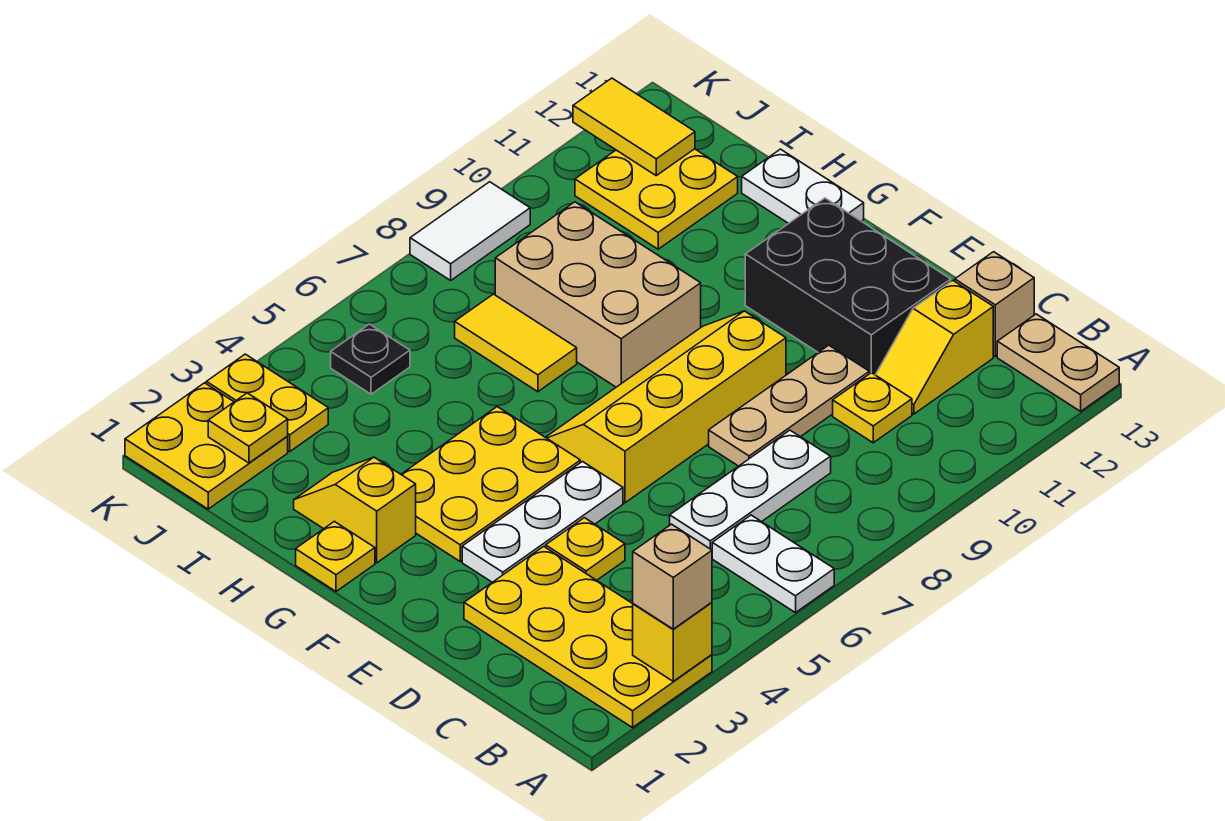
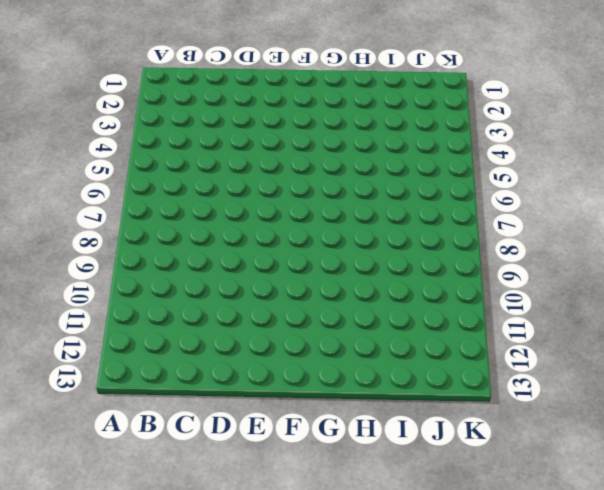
none -> yellow plate A2:D3 level 1
none -> white plate A6:B6 level 1
none -> tan plate A13:B13 level 1

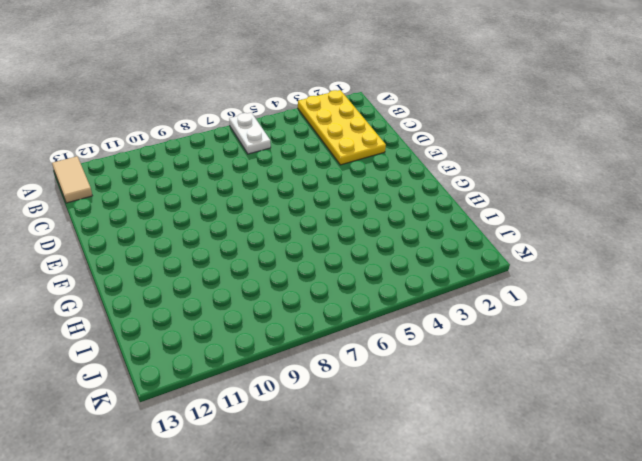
tan tile A13:B13 level 1 -> tan plate A13:B13 level 1
none -> white plate C6:C8 level 1
none -> yellow plate C10 level 1
none -> yellow slope C11:C12 level 1 top 12

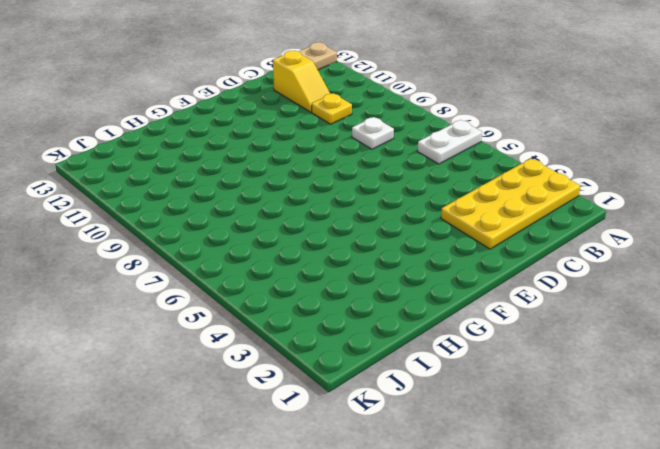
white plate C8 level 1 -> white plate C6:C8 level 1
none -> tan brick C13 level 1
none -> yellow plate D4 level 1
none -> tan plate D8:D10 level 1

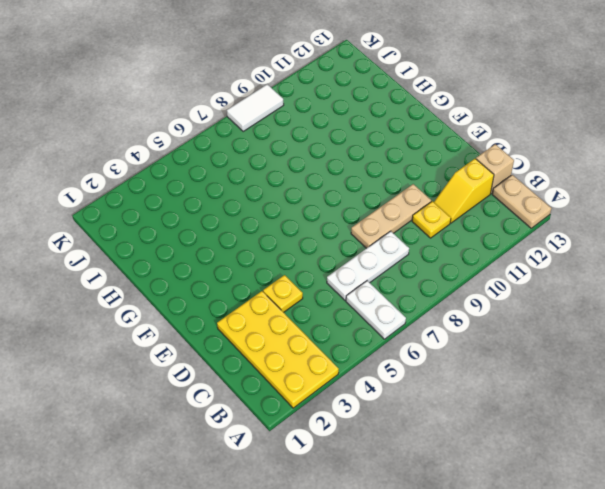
none -> black brick D11:F12 level 1
none -> white plate E3:E5 level 1
none -> yellow slope E6:F9 level 1 top E

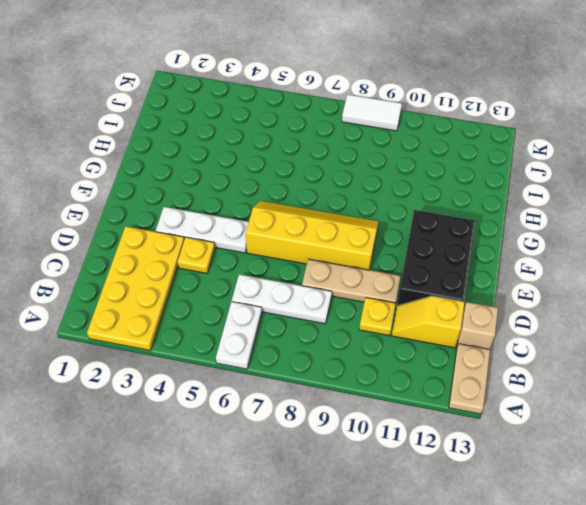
none -> yellow plate F3:G5 level 1
none -> yellow plate G1 level 1
none -> yellow slope G2:H2 level 1 top G

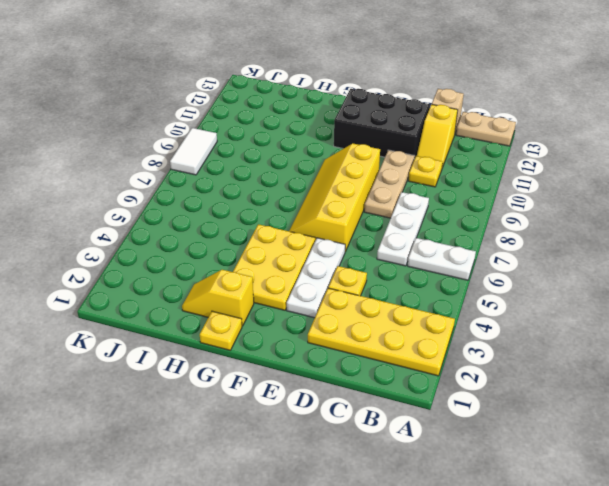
none -> tan brick G8:I9 level 1
none -> white plate G13:H13 level 1
none -> yellow tile H7:I7 level 1

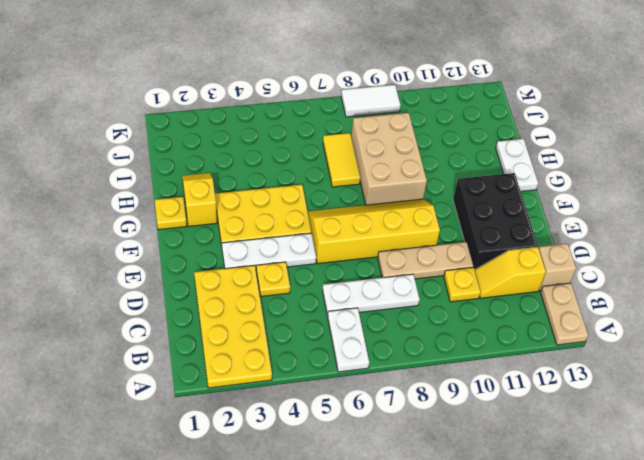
none -> yellow plate I11:J12 level 1
none -> yellow plate J1:K2 level 1
none -> yellow plate J3:K3 level 1

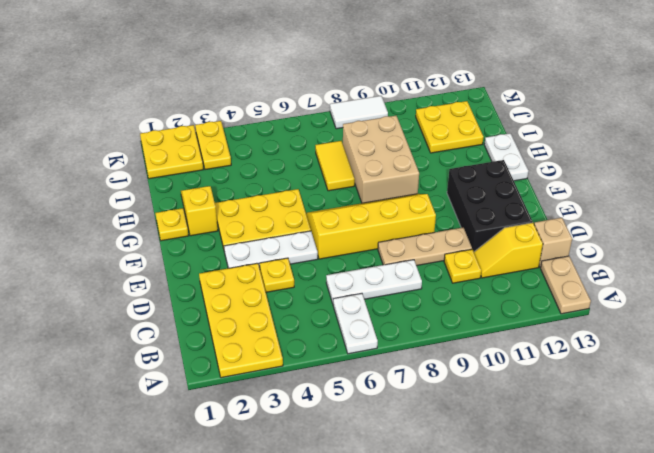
none -> black plate J5 level 1
none -> yellow brick A3 level 2
none -> yellow plate J2 level 2

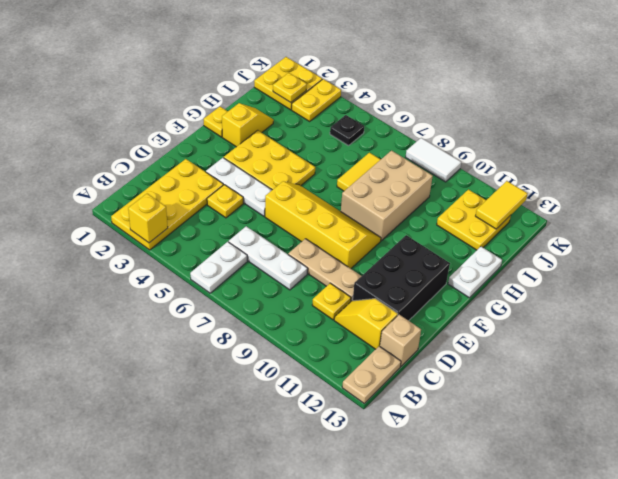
none -> tan brick A3 level 3

